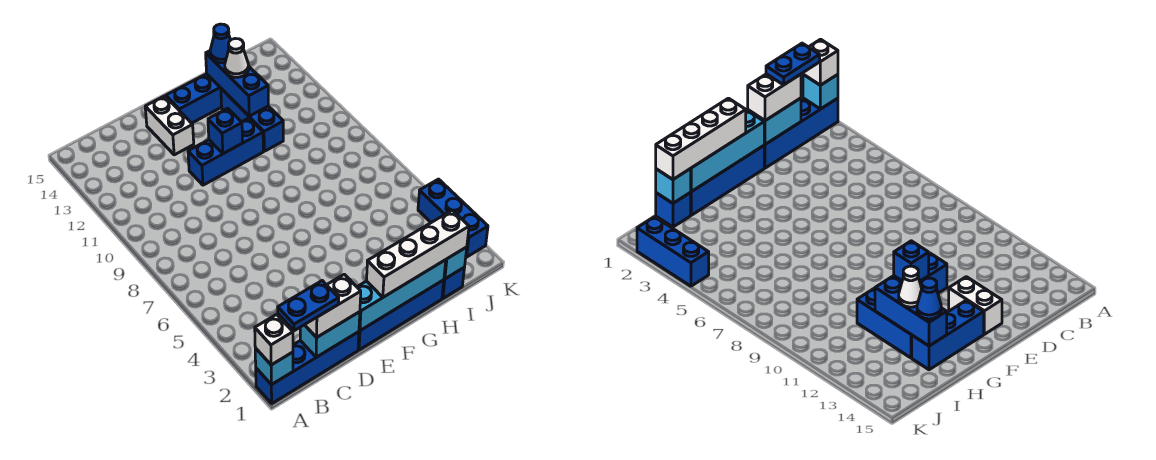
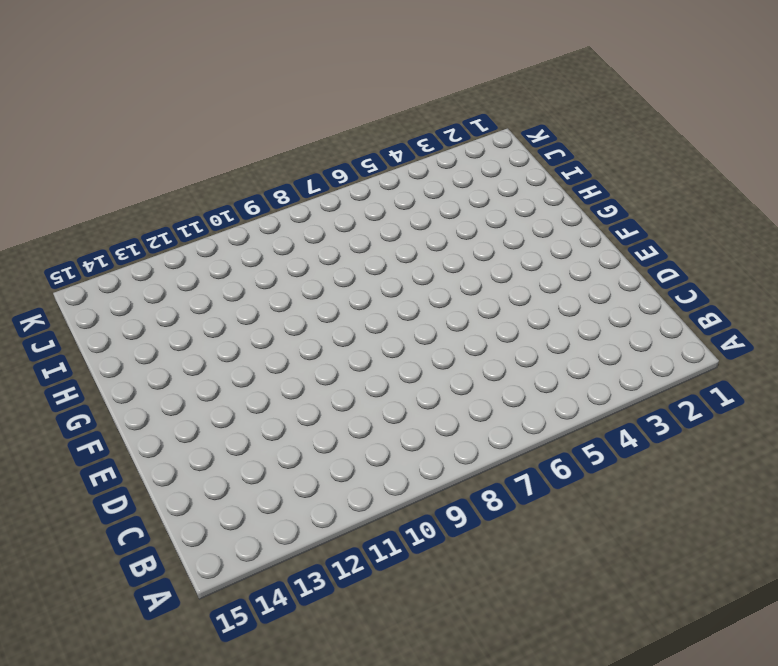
none -> blue brick A1:D1 level 1
none -> blue brick E1:H1 level 1
none -> blue brick E11:G11 level 1

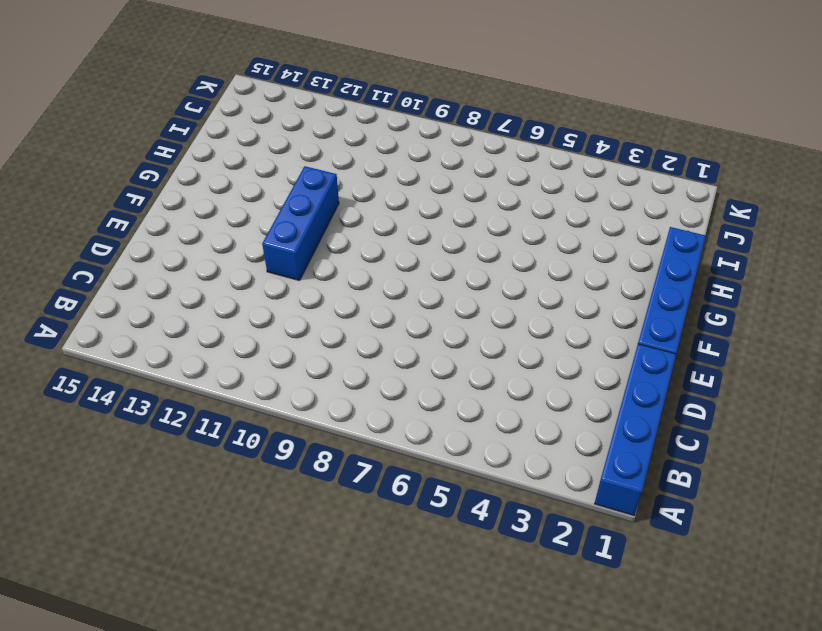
none -> white brick E13:E14 level 1
none -> blue brick F14:H14 level 1
none -> blue brick H11:H13 level 1

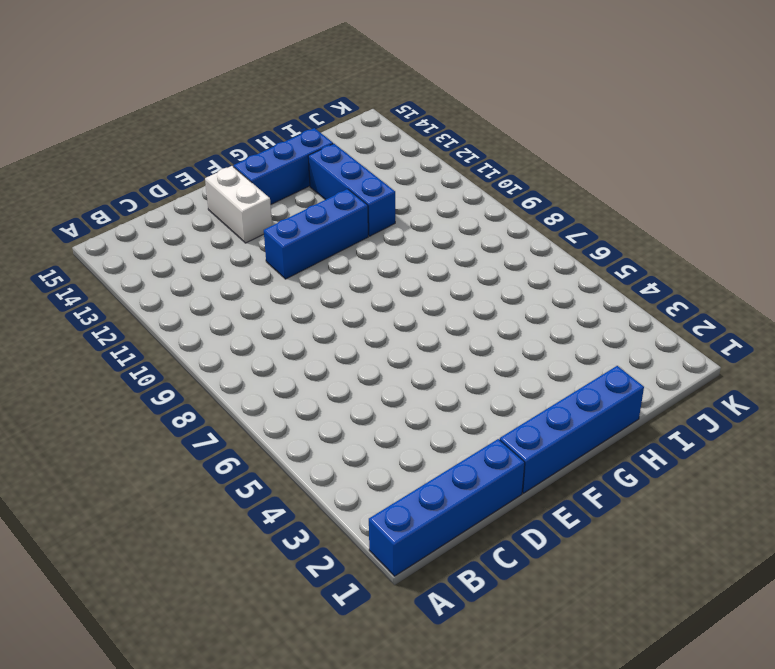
none -> blue brick I1 level 1
none -> blue brick K2:K4 level 1
none -> cyan brick A1 level 2

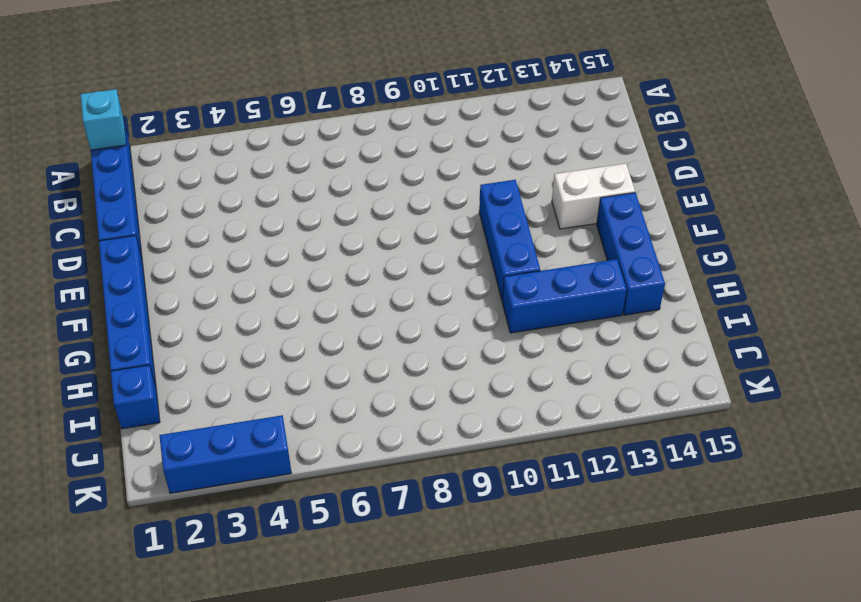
none -> cyan brick C1:D1 level 2
none -> cyan brick E1:H1 level 2
none -> blue brick F11 level 2

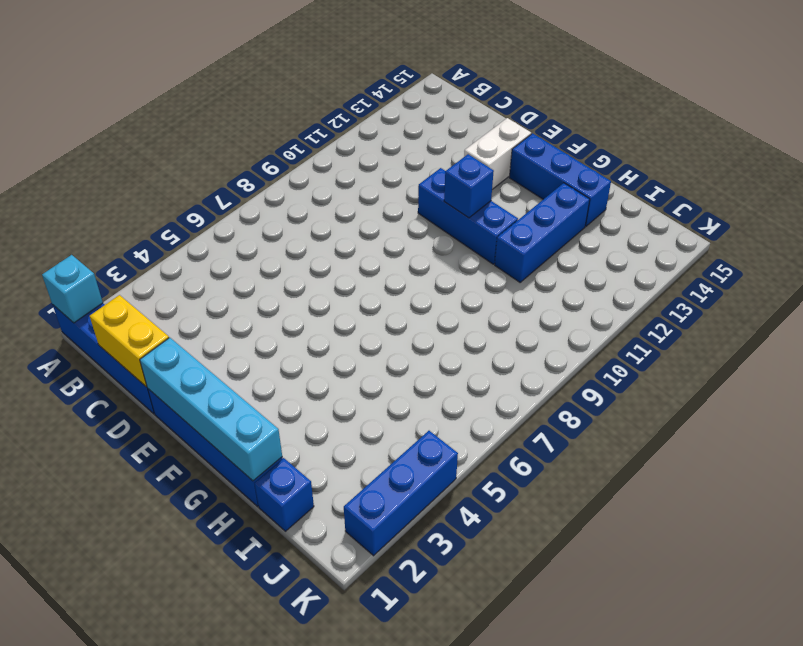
yellow brick C1:D1 level 2 -> cyan brick C1:D1 level 2
none -> blue brick H12:H14 level 2
none -> cyan brick I1 level 2
none -> white brick A1 level 3

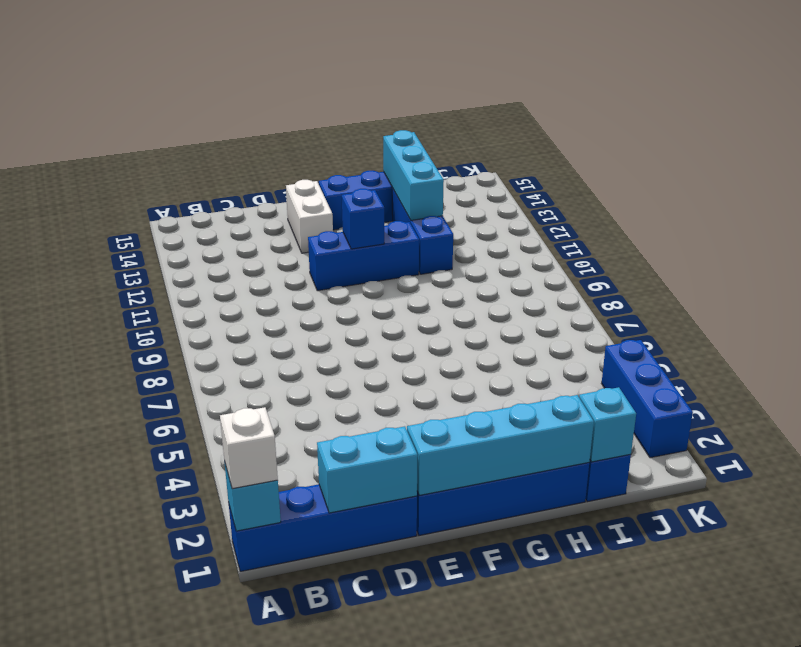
cyan brick H12:H14 level 2 -> blue brick H12:H14 level 2
none -> white brick C1:D1 level 3
none -> white brick F1:I1 level 3
none -> white cone H13 level 3

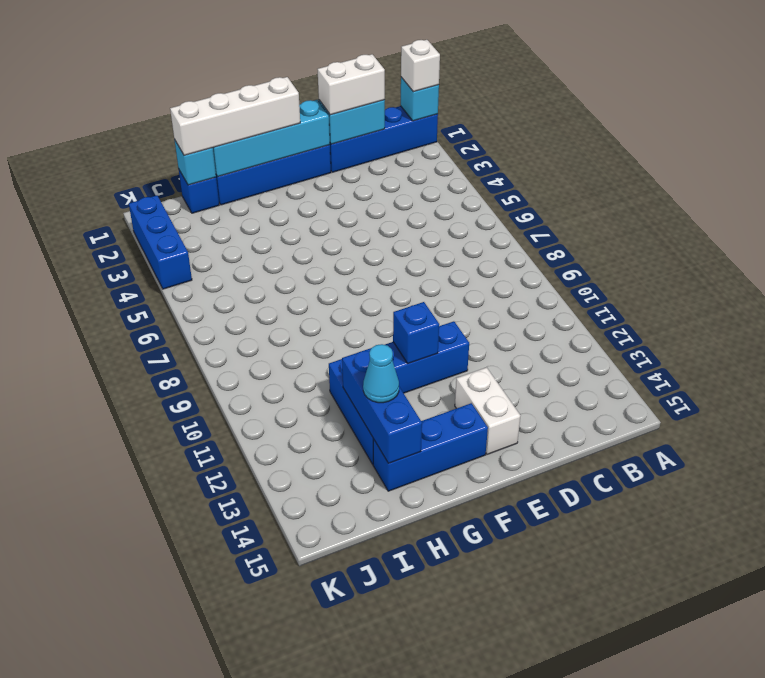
cyan cone H13 level 3 -> white cone H13 level 3
none -> blue cone H14 level 3
none -> blue plate B1:C1 level 4

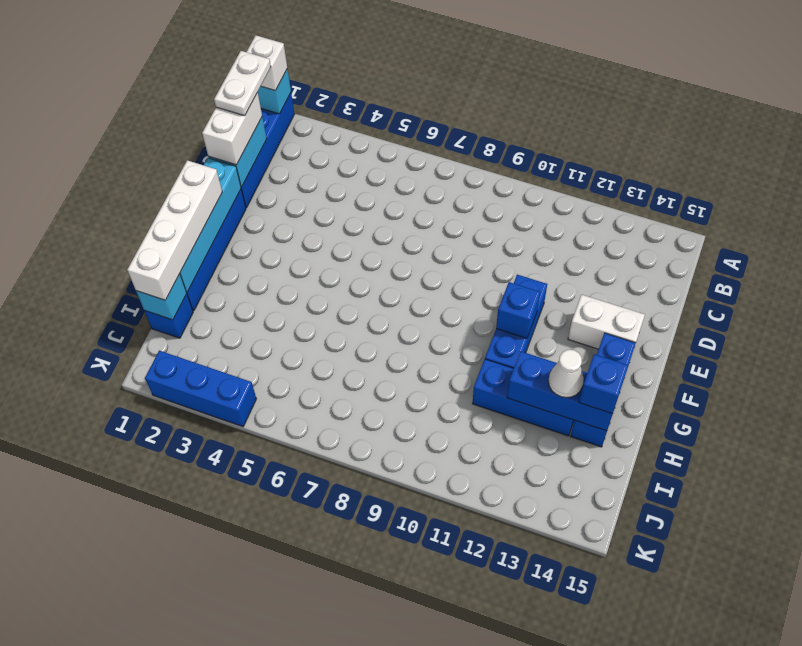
white plate B1:C1 level 4 -> blue plate B1:C1 level 4
blue brick H14 level 3 -> blue cone H14 level 3

